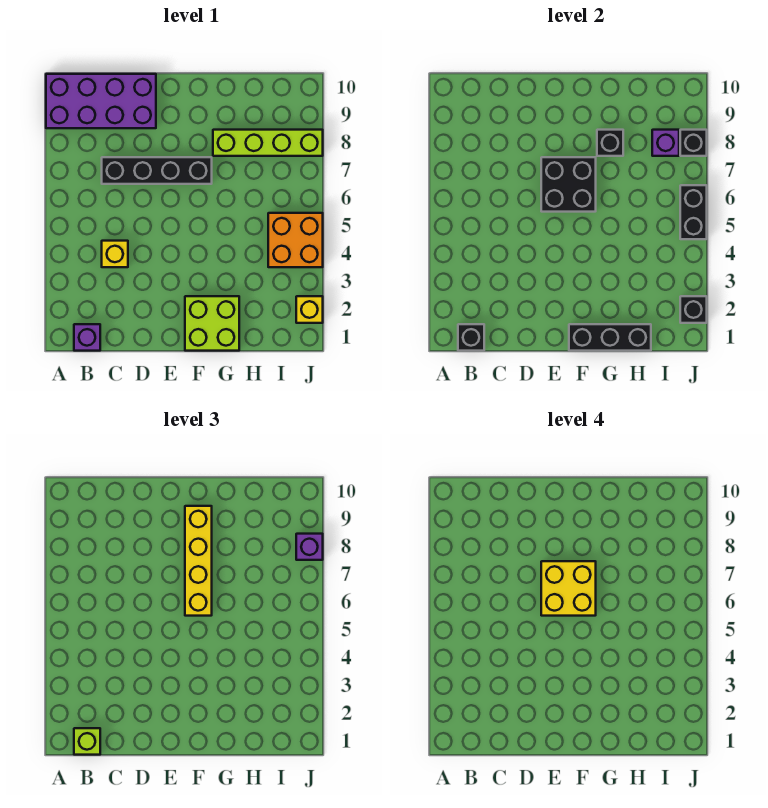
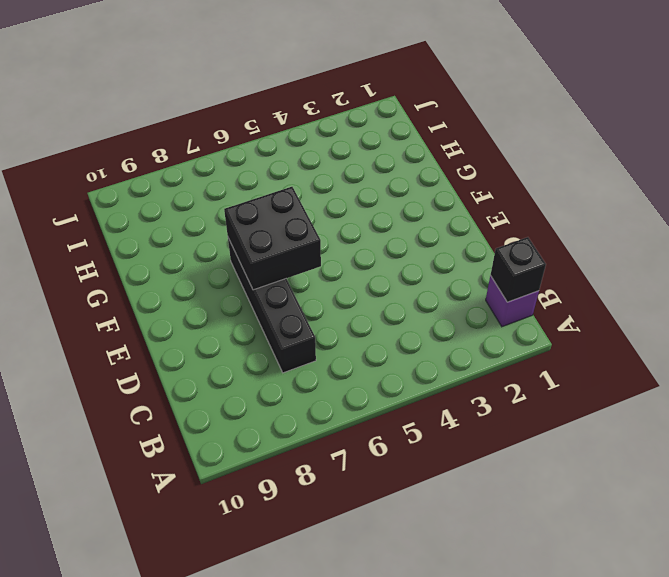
none -> purple brick A9:D10 level 1
none -> yellow brick C4 level 1
none -> lime brick F1:G2 level 1

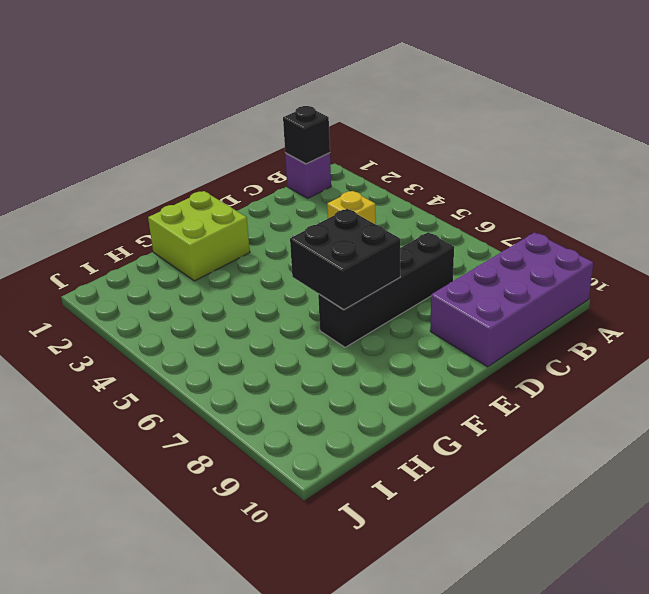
none -> lime brick G8:J8 level 1
none -> orange brick I4:J5 level 1
none -> yellow brick J2 level 1

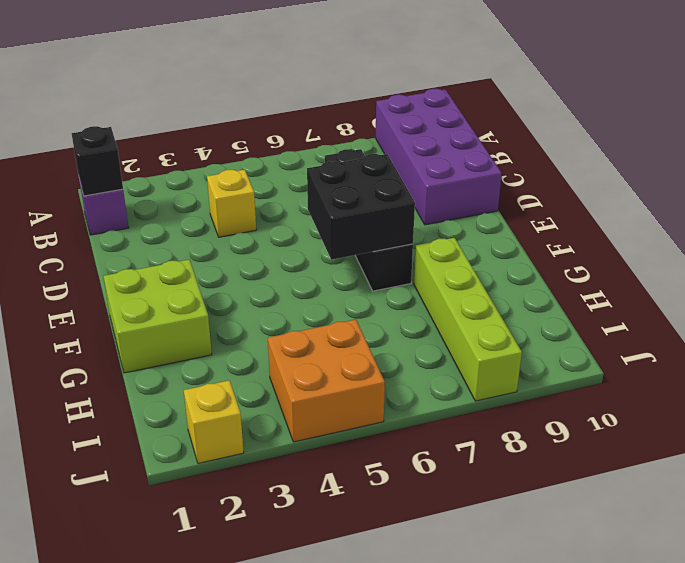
none -> black brick F1:H1 level 2
none -> black brick G8 level 2
none -> purple brick I8 level 2

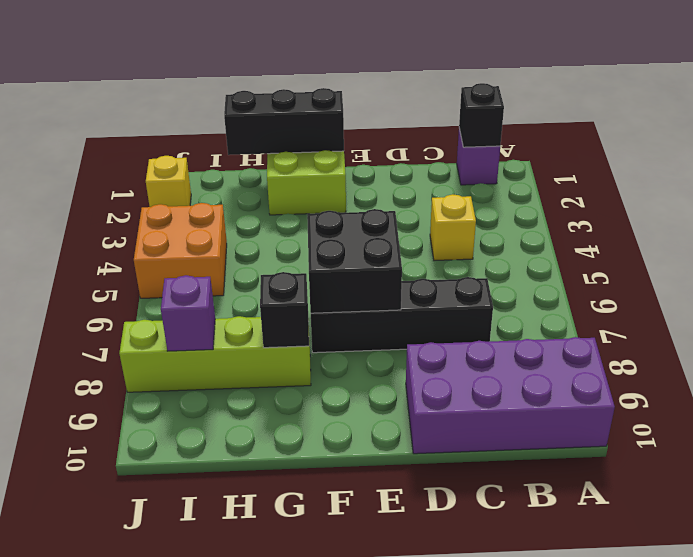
none -> black brick J2 level 2
none -> black brick J5:J6 level 2
none -> black brick J8 level 2

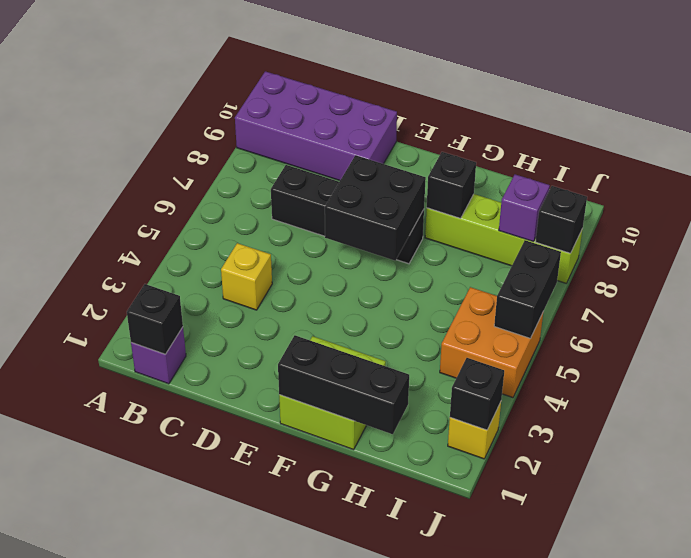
none -> lime brick B1 level 3
none -> yellow brick F6:F9 level 3
none -> purple brick J8 level 3

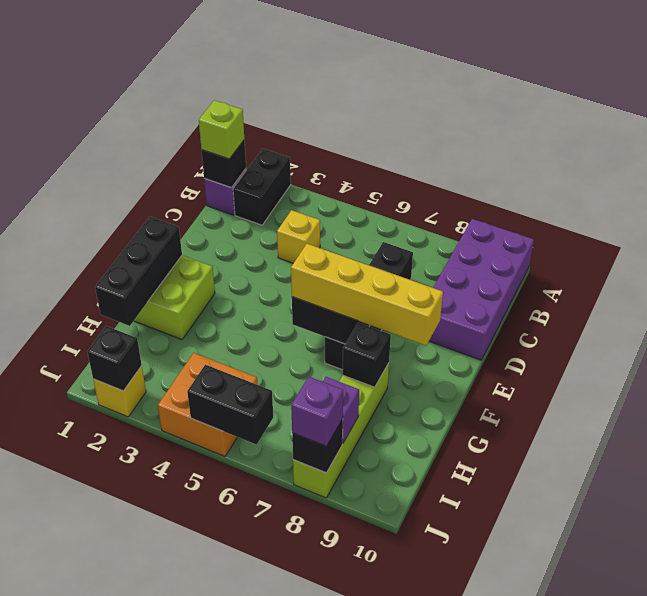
black brick A2:B2 level 1 -> none
none -> yellow brick E6:F7 level 4

